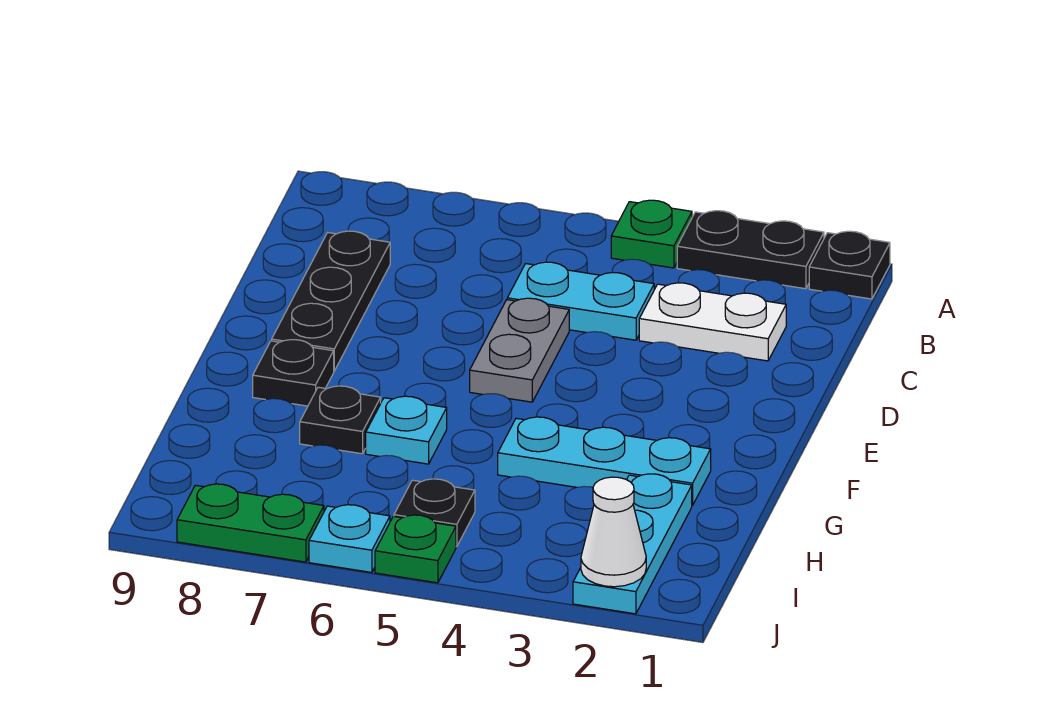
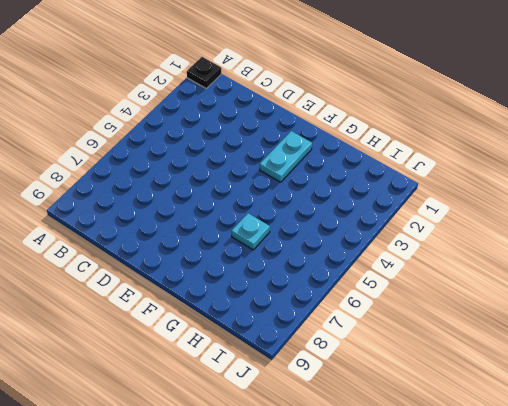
cyan plate F2:F3 level 1 -> cyan plate C4:C5 level 1
none -> black plate A2:A3 level 1
none -> green plate A4 level 1
none -> white plate C2:C3 level 1

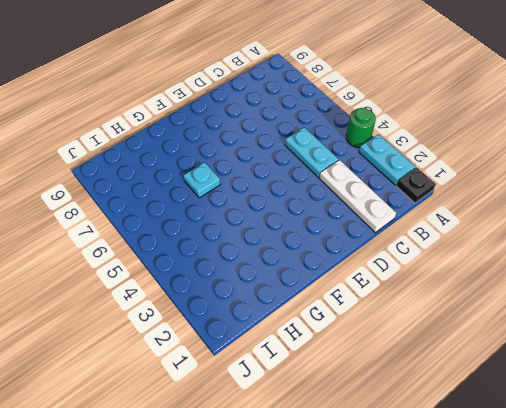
cyan plate A2:A3 level 1 -> black plate A2:A3 level 1
green round brick A4 level 1 -> green plate A4 level 1
white plate C1:C3 level 1 -> white plate C2:C3 level 1
none -> black plate C8:E8 level 1
none -> grey plate D5:E5 level 1
none -> black plate F8 level 1

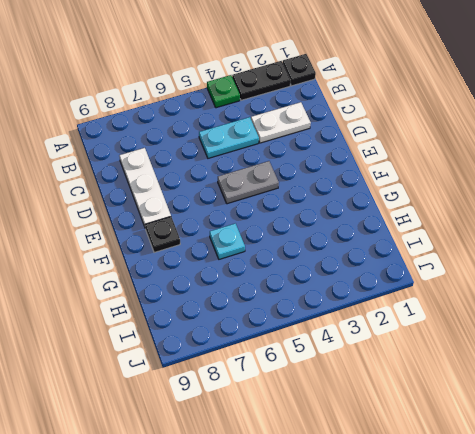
white plate C8:E8 level 1 -> black plate C8:E8 level 1
grey plate E4:E5 level 1 -> grey plate D5:E5 level 1
none -> cyan plate G2:G4 level 1
none -> black plate G7 level 1
none -> cyan plate H2:J2 level 1

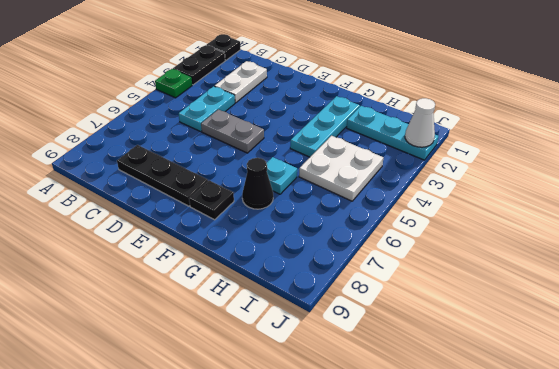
black cone G7 level 1 -> black plate G7 level 1
white plate H4:I5 level 1 -> black plate I5 level 1
none -> green plate J5 level 1
none -> cyan plate J6 level 1
none -> green plate J7:J8 level 1

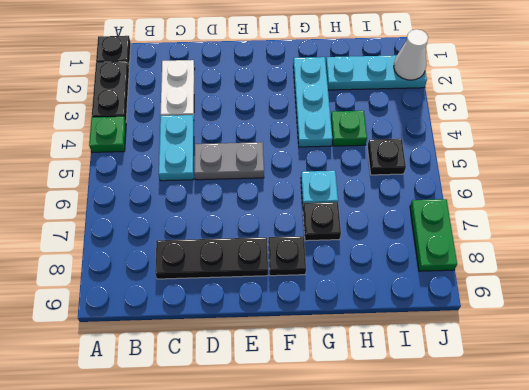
green plate H4 level 1 -> green plate J5 level 1
none -> cyan plate J6 level 1

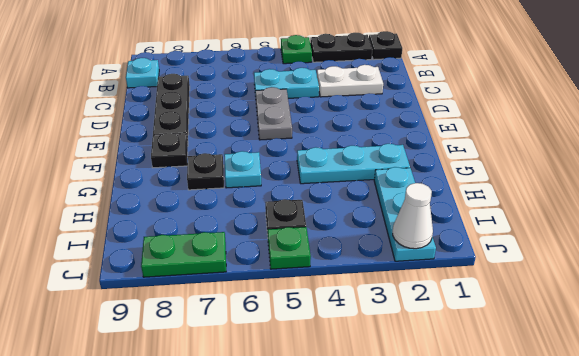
cyan plate B9 level 1 -> cyan plate J6 level 1

